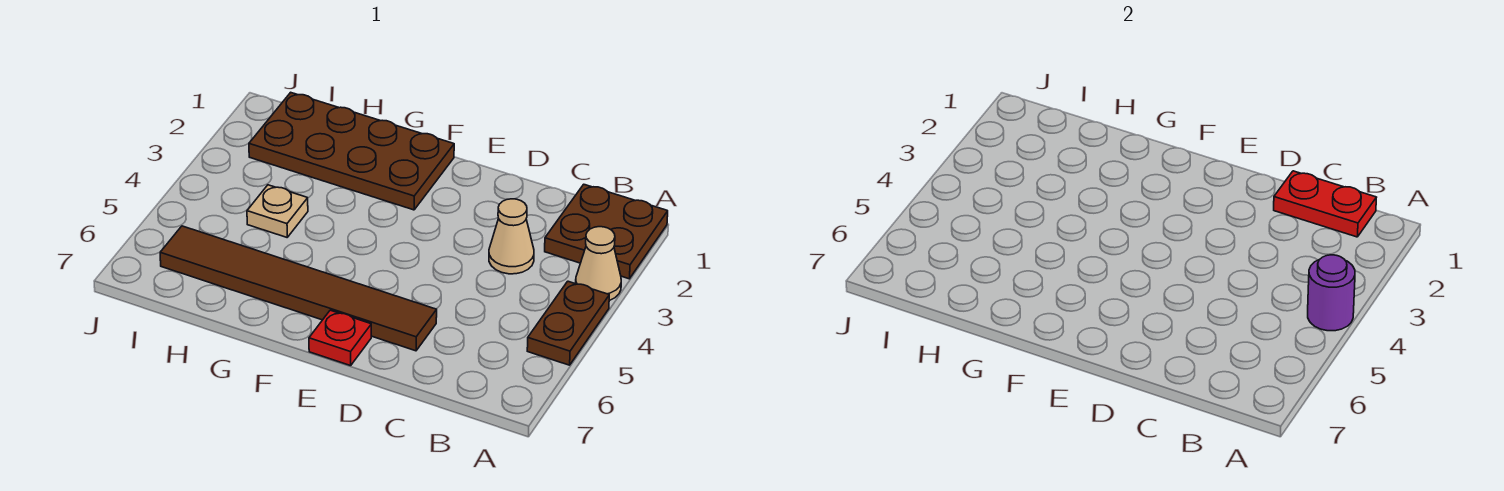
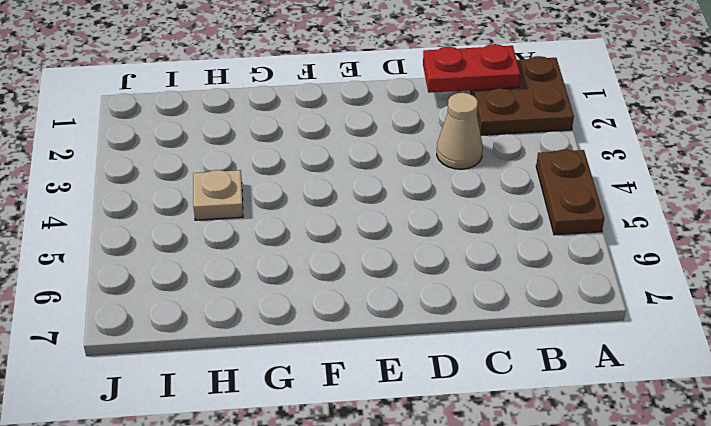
none -> tan cone A3 level 1
none -> brown tile D6:I6 level 1

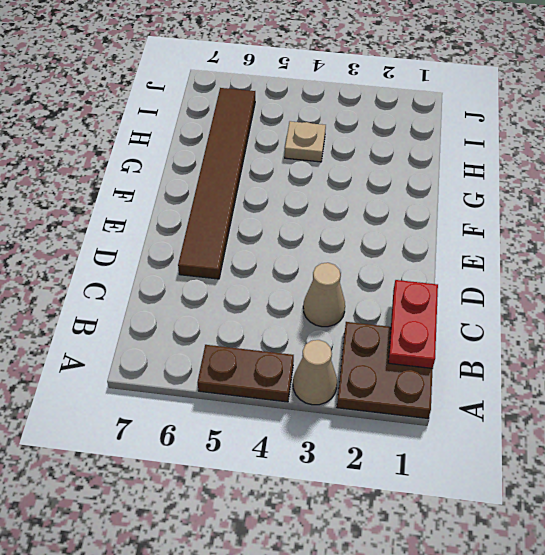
none -> red plate E7 level 1
none -> brown plate F1:I2 level 1

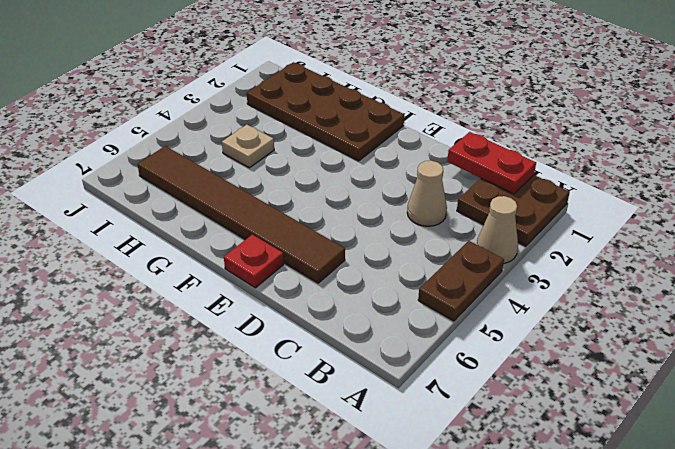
none -> purple round brick A4 level 2

